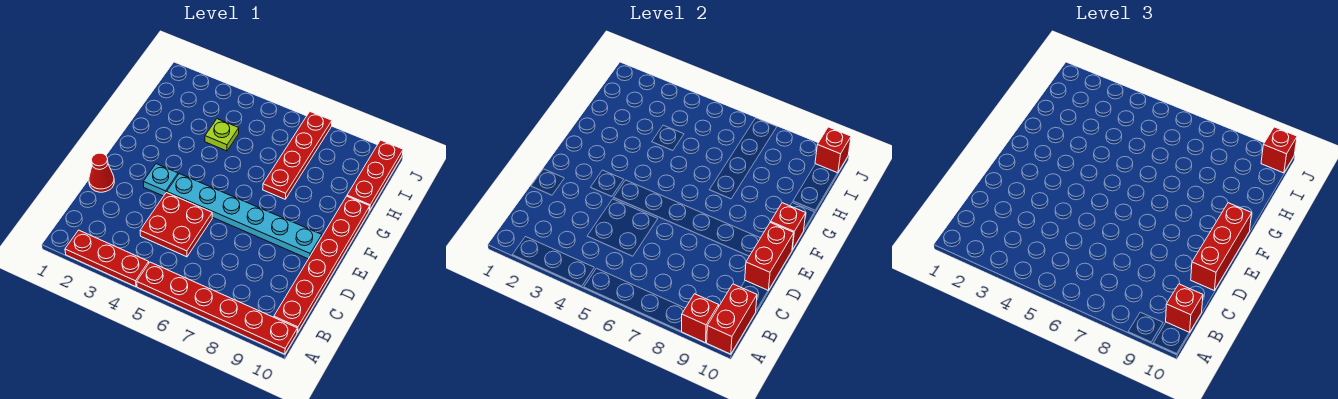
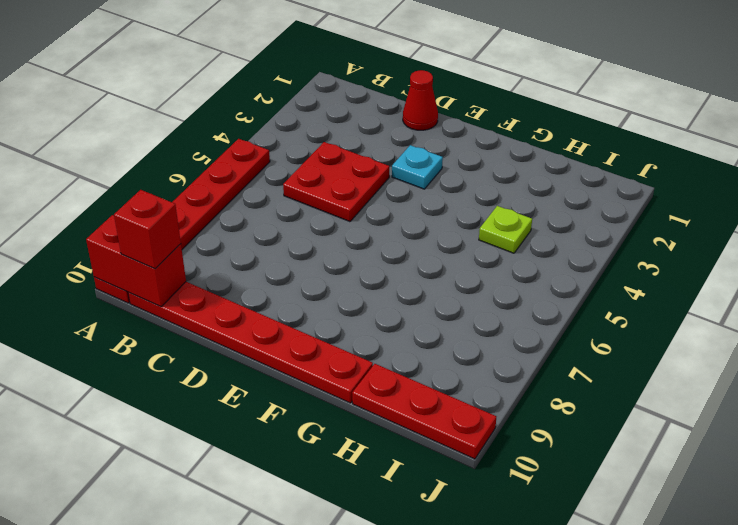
none -> red plate A2:A4 level 1
none -> cyan plate E4:E9 level 1
none -> red plate G7:J7 level 1

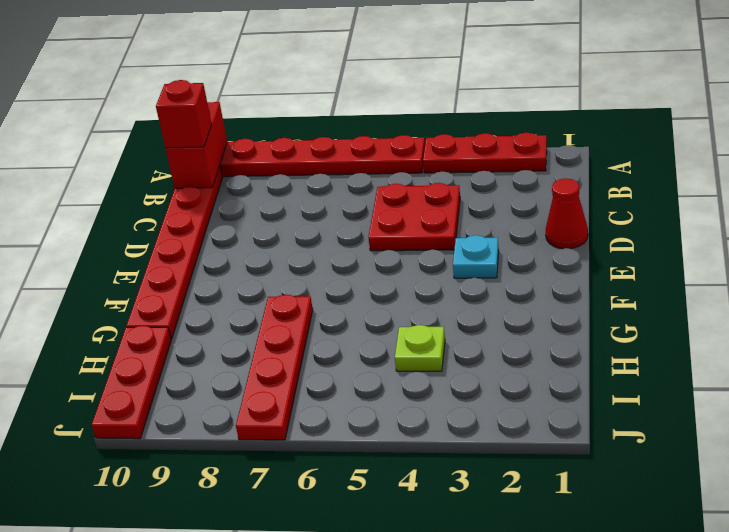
none -> cyan plate E4:E9 level 1
none -> red brick A9 level 2
none -> red brick D10:E10 level 2

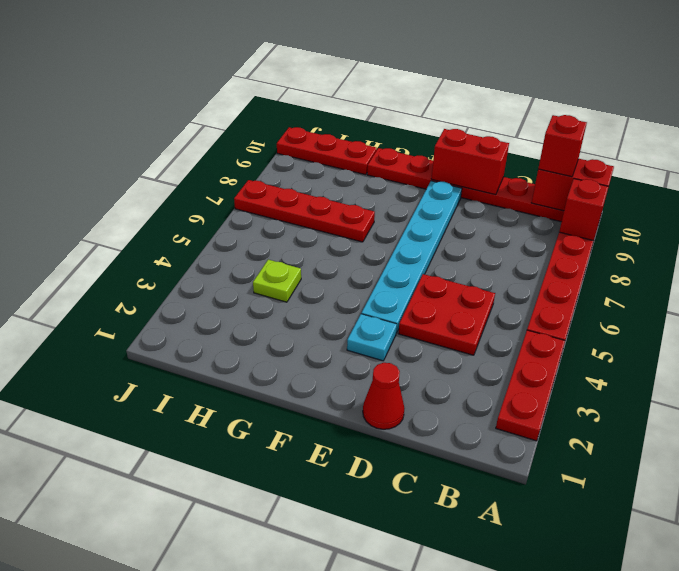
none -> red brick F10 level 2
none -> red brick J10 level 2
none -> red brick D10:F10 level 3

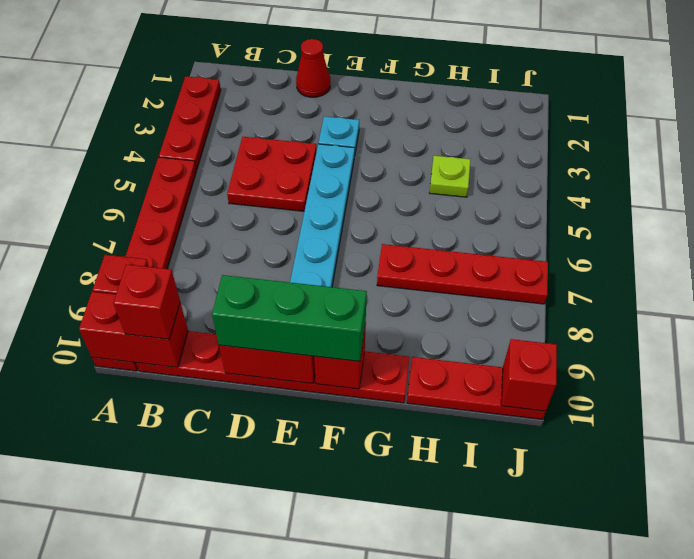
green brick D10:F10 level 3 -> red brick D10:F10 level 3
none -> red brick J10 level 3

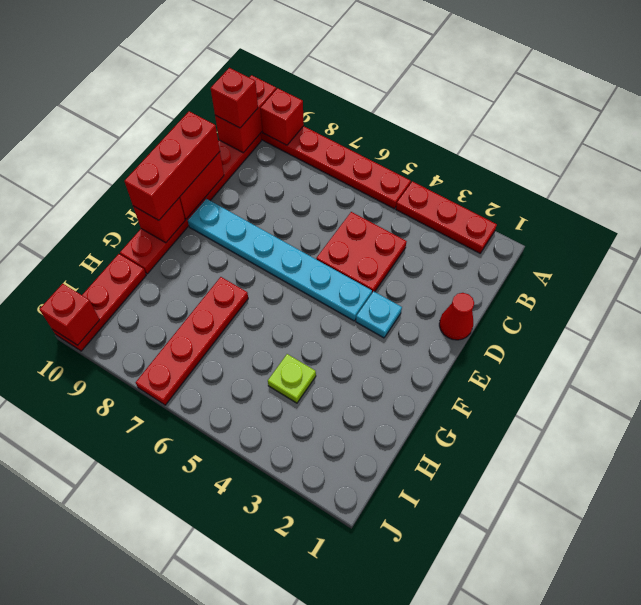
none -> red brick J10 level 3

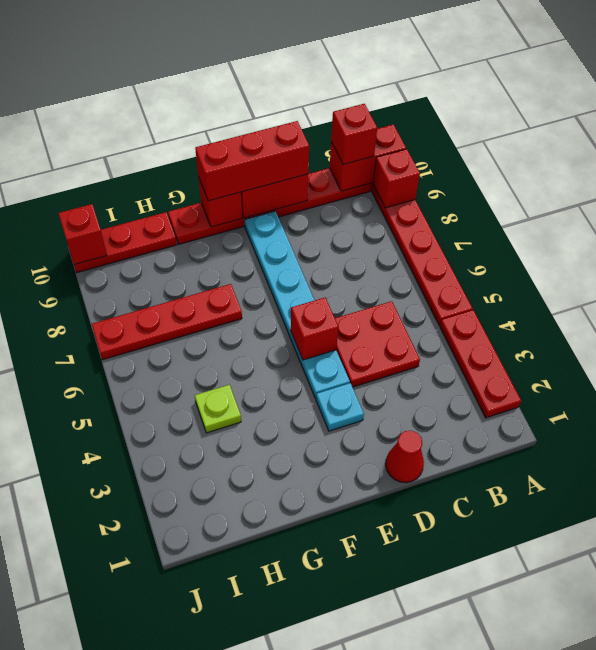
red brick E5 level 2 -> red brick J10 level 3

